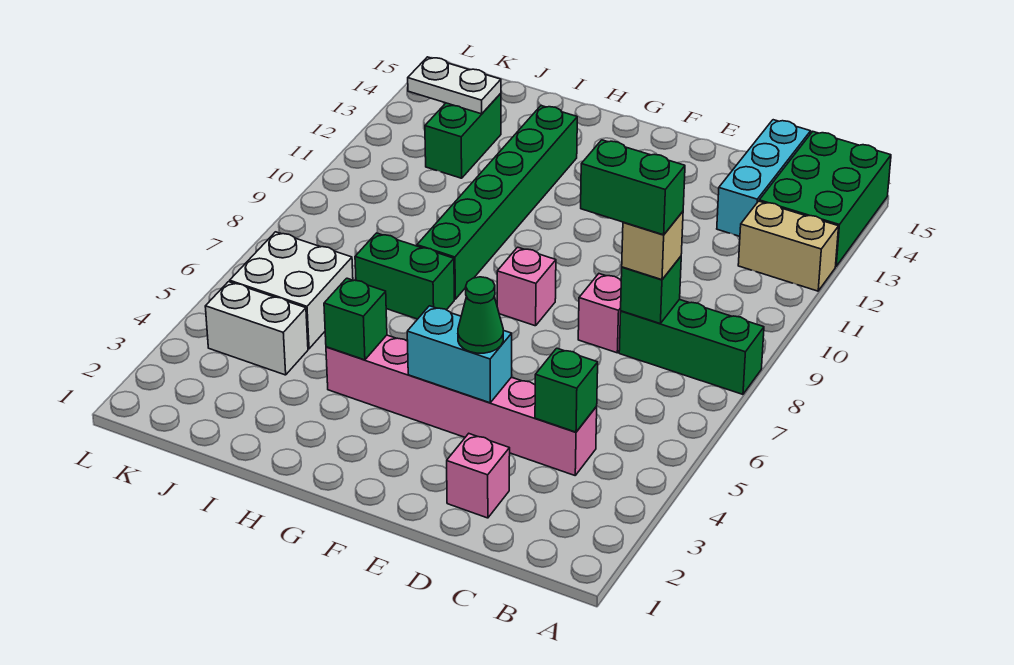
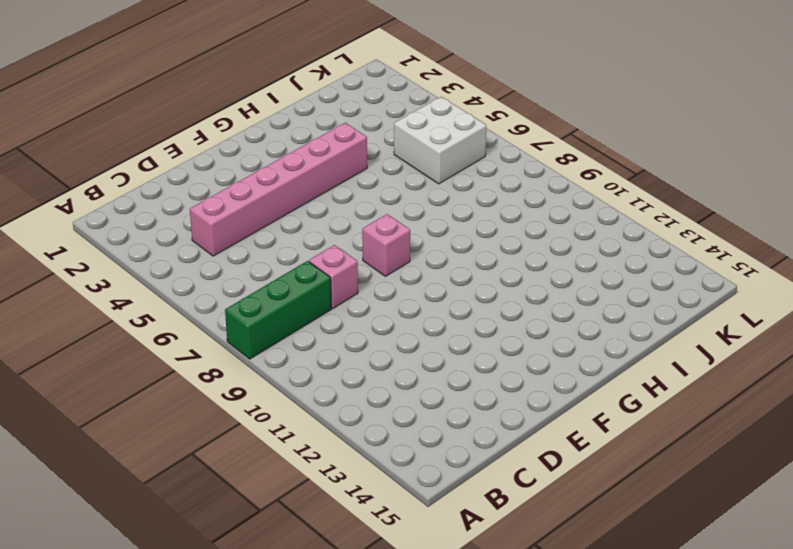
none -> tan brick A12:B12 level 1
none -> green brick A13:B15 level 1
none -> cyan brick C13:C15 level 1

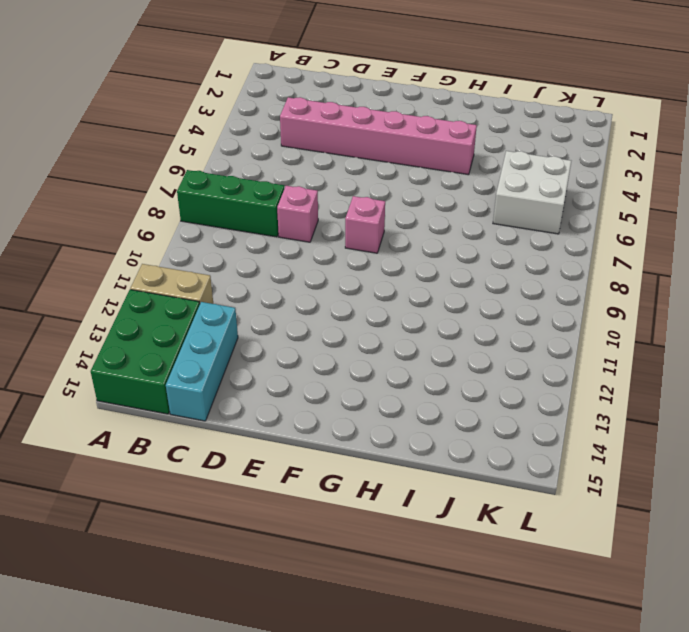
none -> pink brick D2 level 1
none -> green brick H7:I7 level 1
none -> green brick H8:H13 level 1

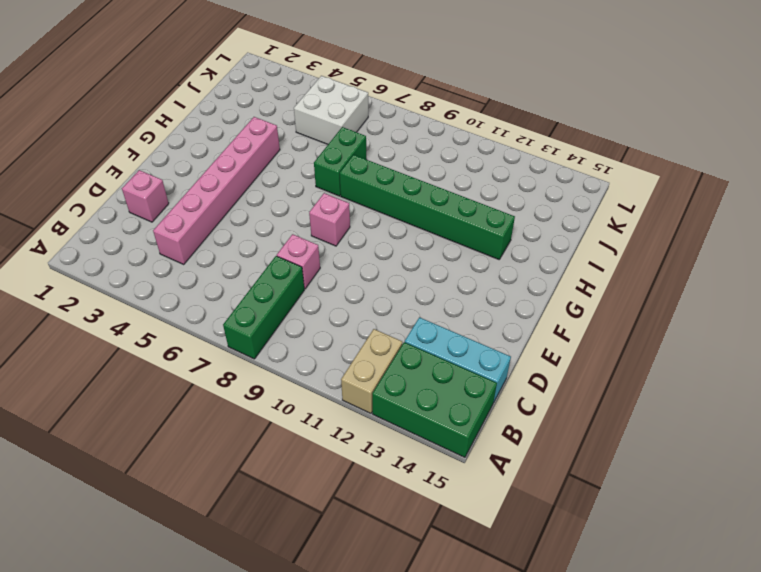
none -> white brick J4:K4 level 1
none -> green brick J12:J13 level 1
none -> green brick C4 level 2

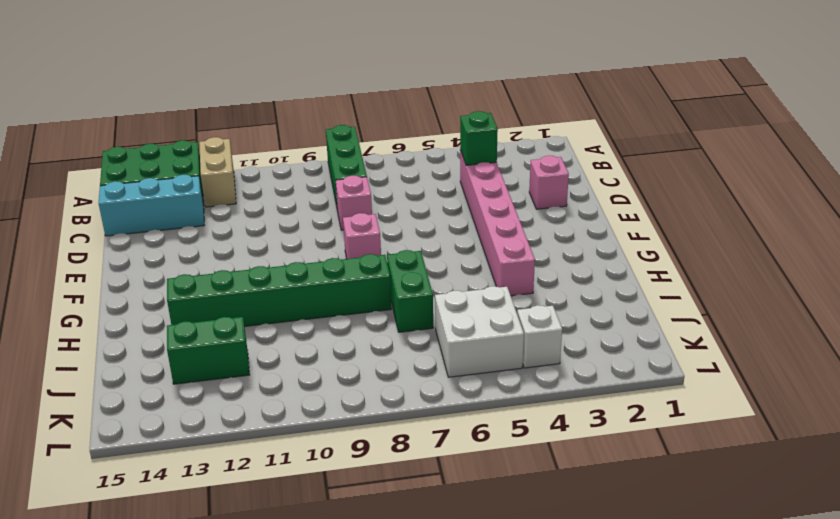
white brick K4 level 1 -> white brick J4:K4 level 1
none -> green brick C8 level 2
none -> cyan brick E4:F4 level 2
none -> green brick H4 level 2

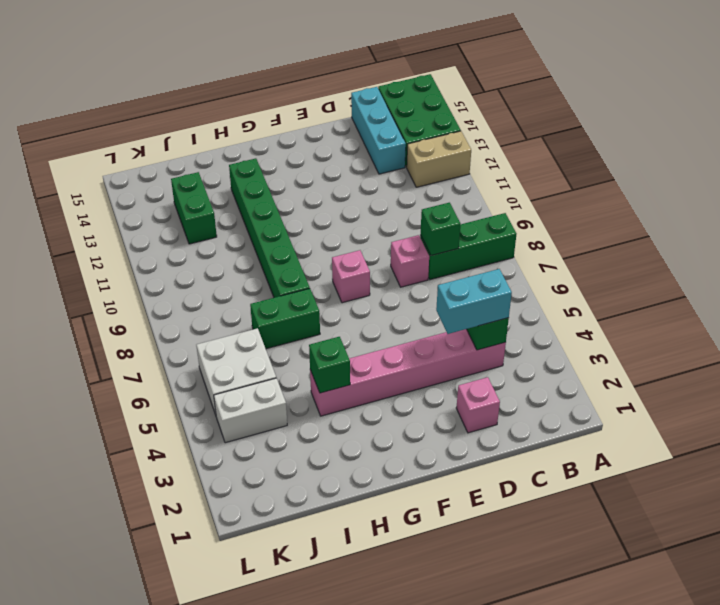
cyan brick C4:D4 level 3 -> cyan brick E4:F4 level 2
none -> white plate J13:K13 level 2
none -> tan brick C8 level 3
none -> green cone E4 level 3

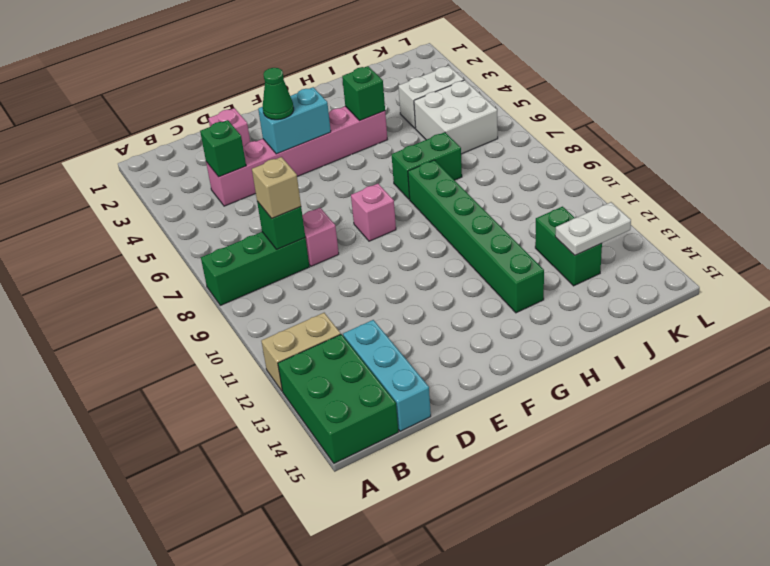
none -> green brick C8:D8 level 4

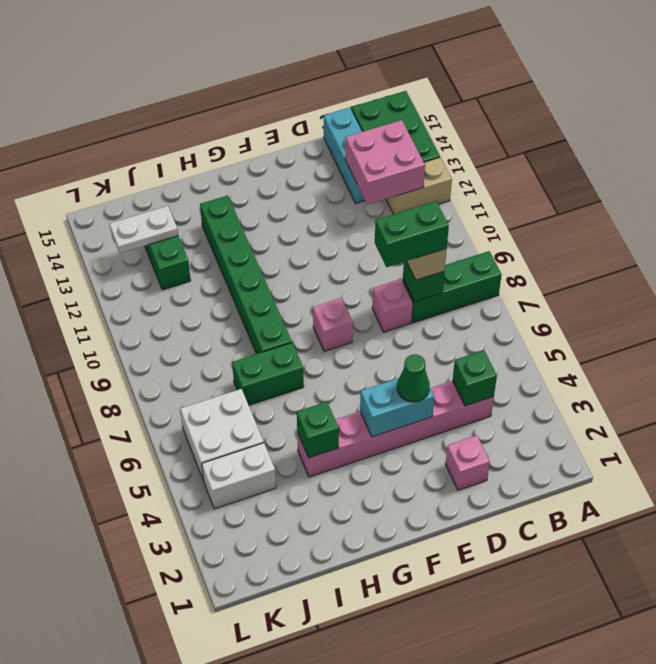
pink brick B12:C13 level 2 -> none

